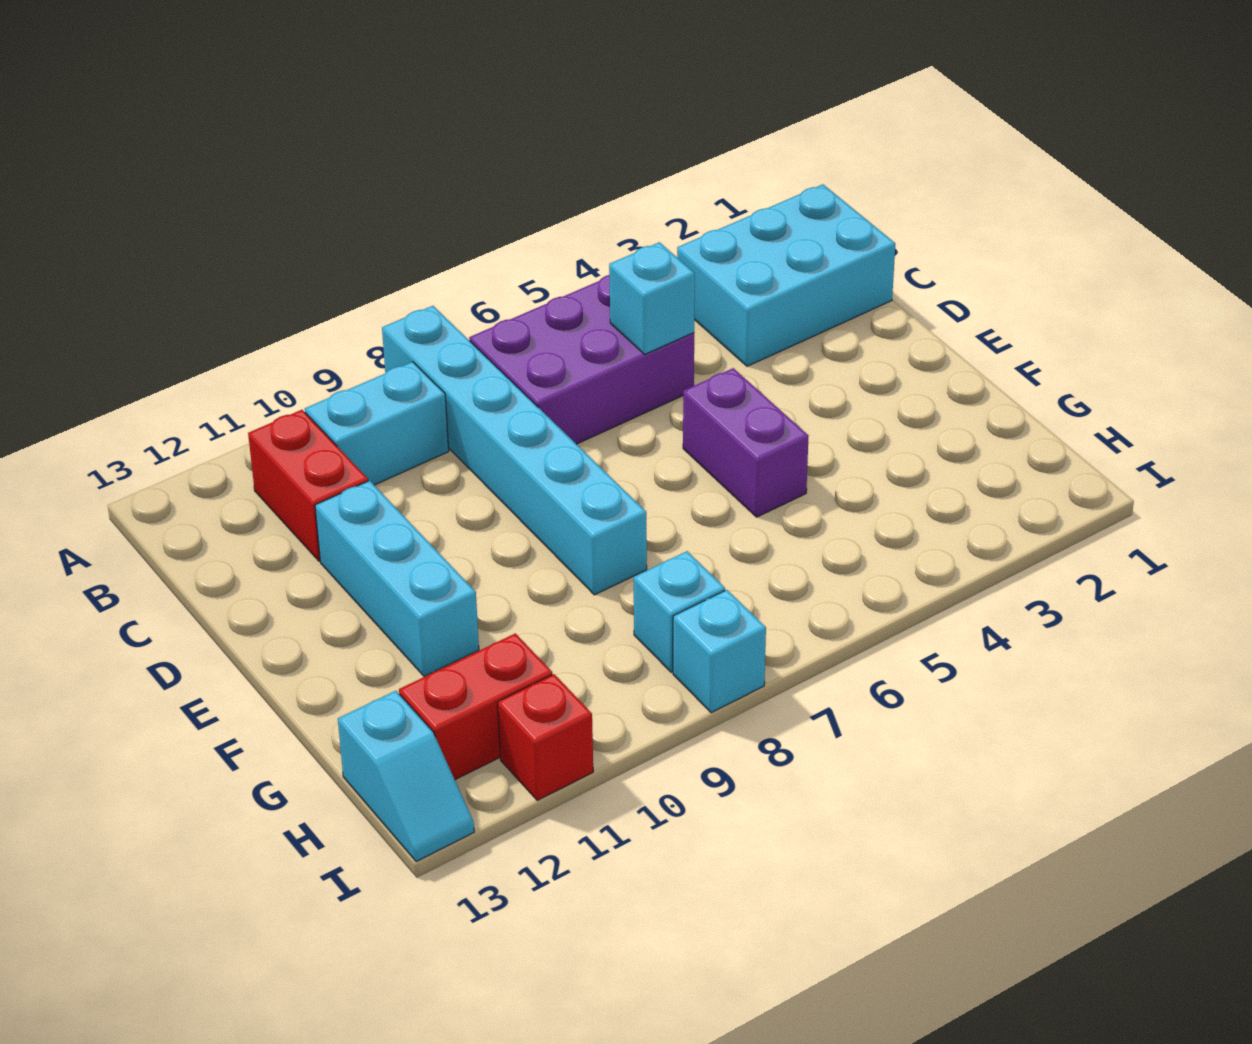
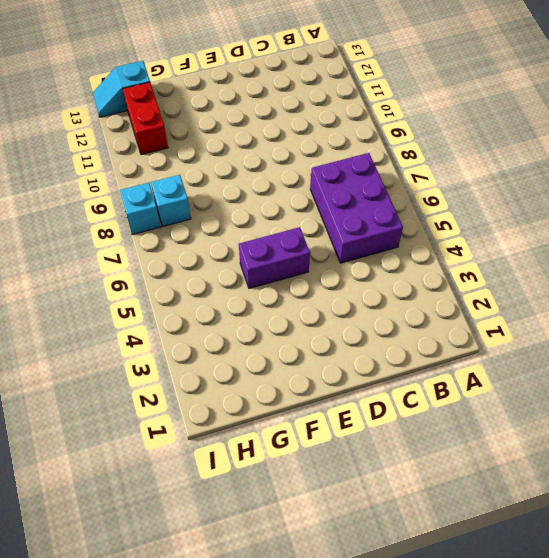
none -> cyan brick A8:F8 level 1
none -> cyan brick B1:C3 level 1
none -> cyan brick B9:B10 level 1

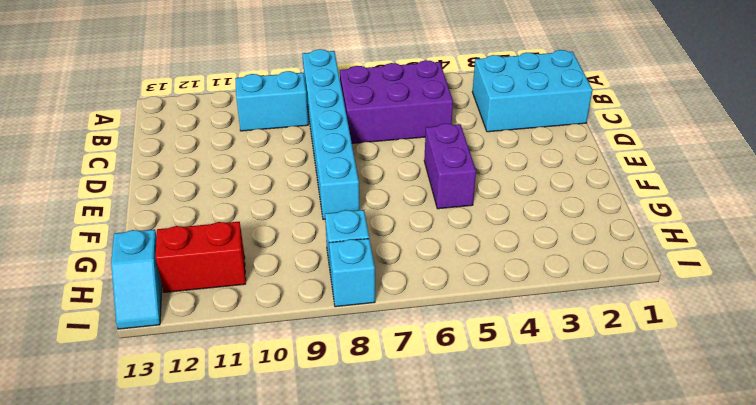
none -> red brick B11:C11 level 1
none -> cyan brick D11:F11 level 1
none -> red brick I11 level 1

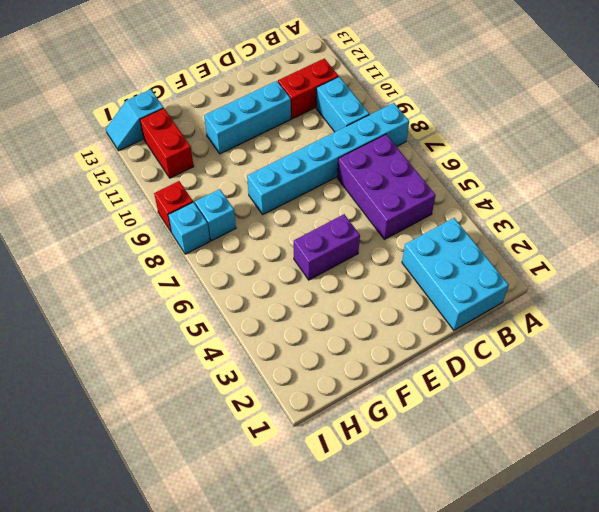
red brick I9 level 1 -> red brick I11 level 1
none -> cyan brick C5 level 2

